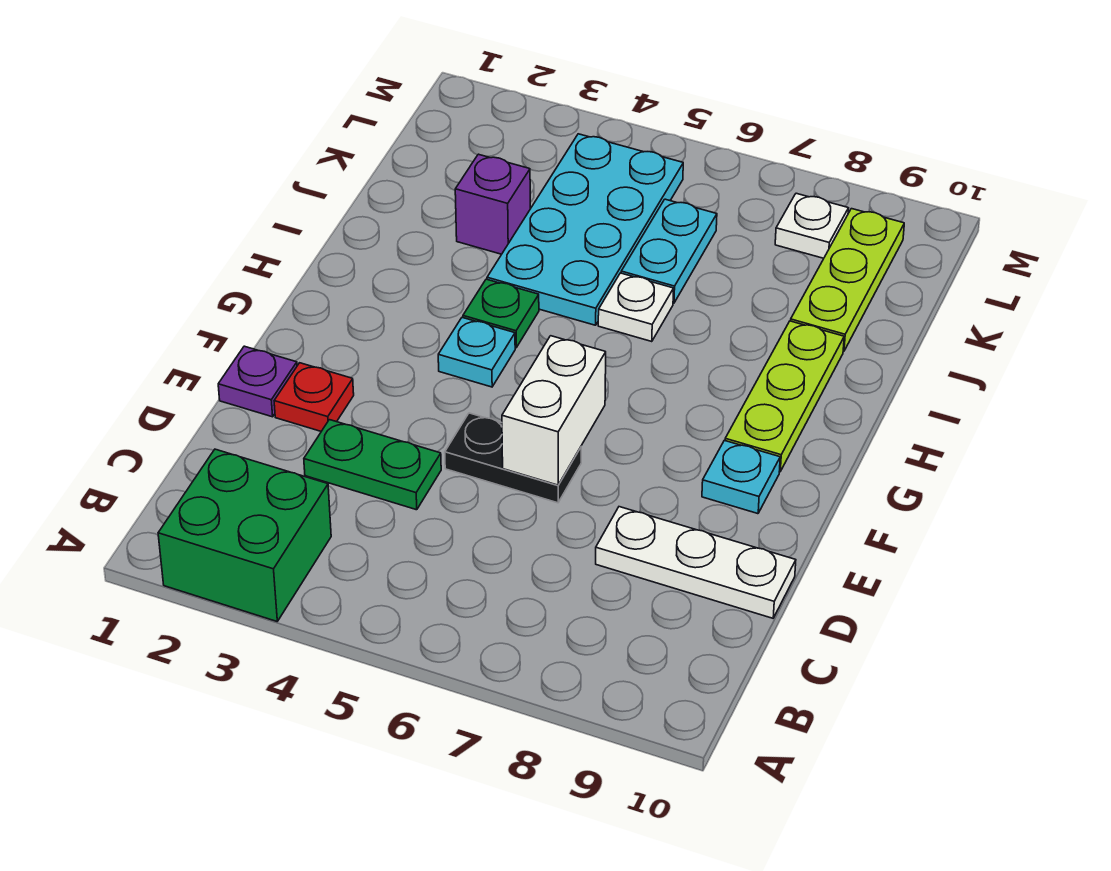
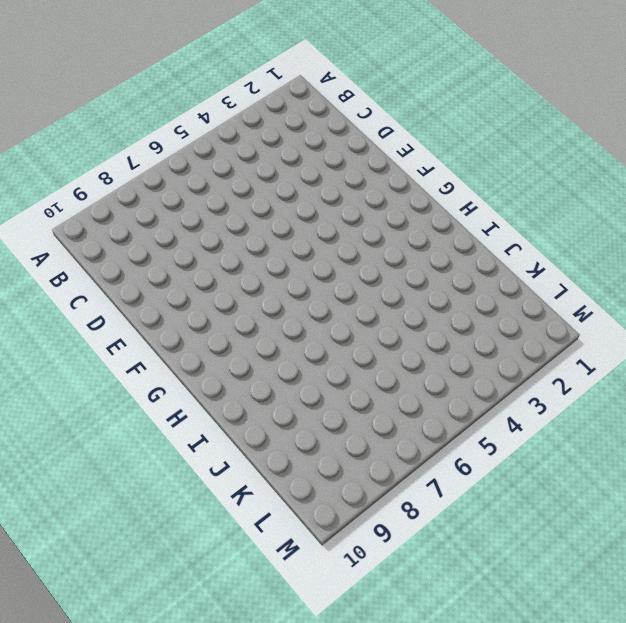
none -> green brick A2:B3 level 1
none -> green plate D3:D4 level 1
none -> white plate D8:D10 level 1

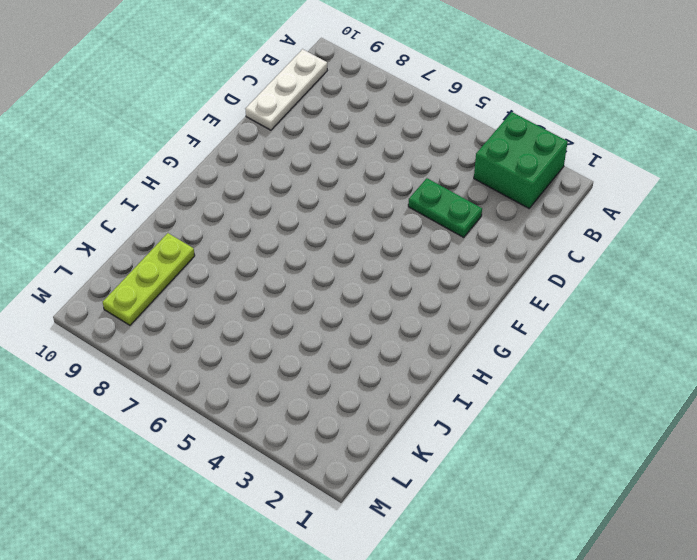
white plate B10:D10 level 1 -> white plate D8:D10 level 1
none -> purple plate E1 level 1
none -> red plate E2 level 1
none -> black plate E5:E6 level 1

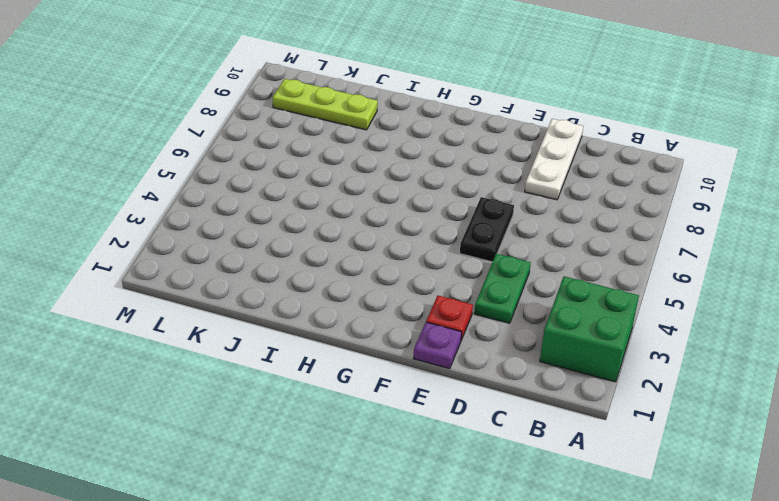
none -> cyan plate F9 level 1
none -> cyan plate G4 level 1
none -> lime plate G9:I9 level 1

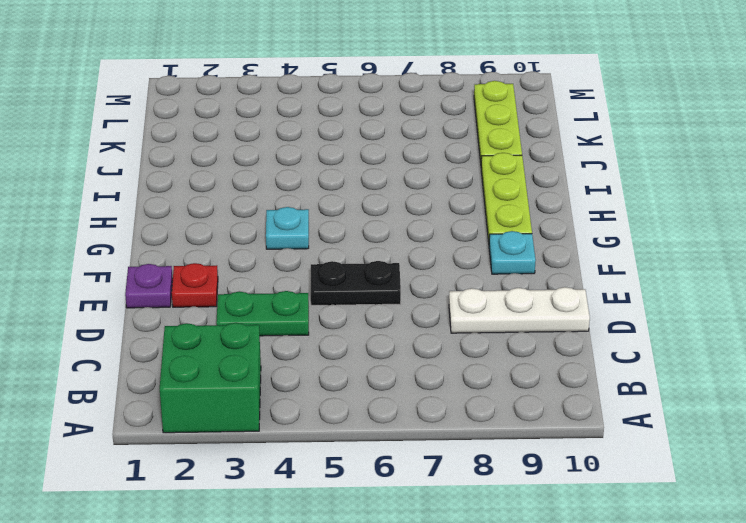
none -> green plate H4 level 1
none -> cyan plate I4:L5 level 1
none -> white plate I6 level 1

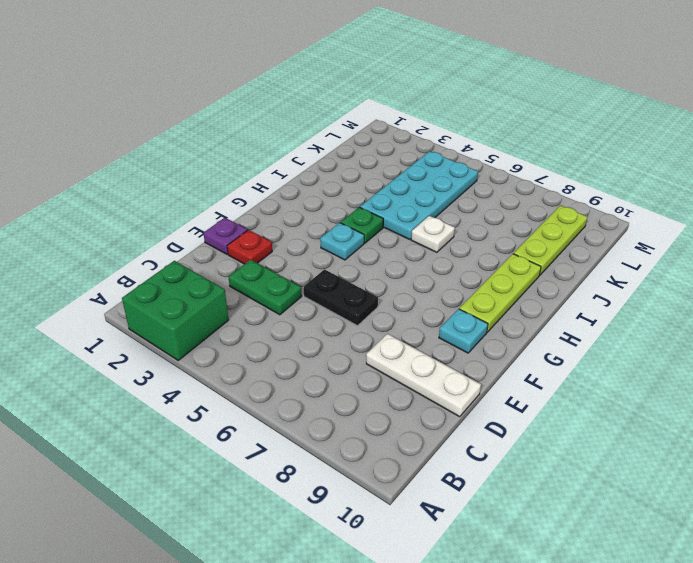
none -> purple brick J3 level 1
none -> cyan plate J6:K6 level 1
none -> white plate L8 level 1

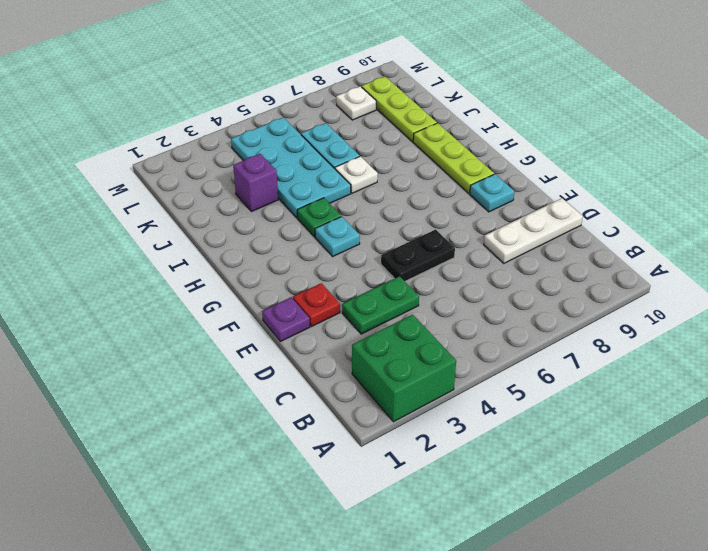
none -> white brick E6:F6 level 2

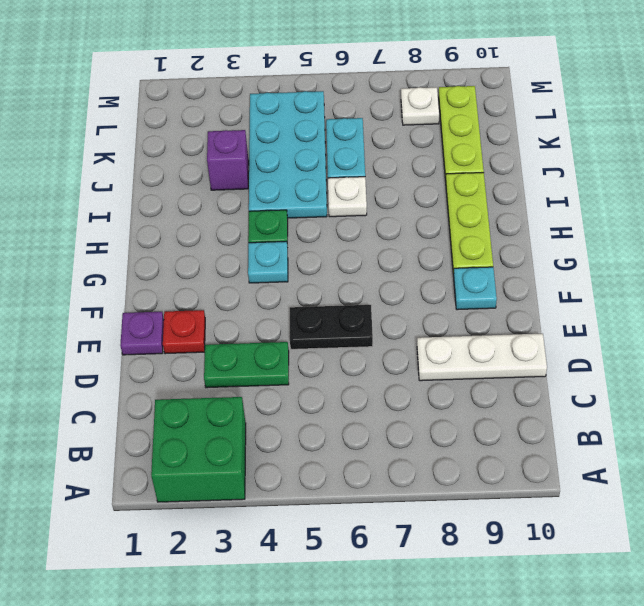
none -> white brick E6:F6 level 2

